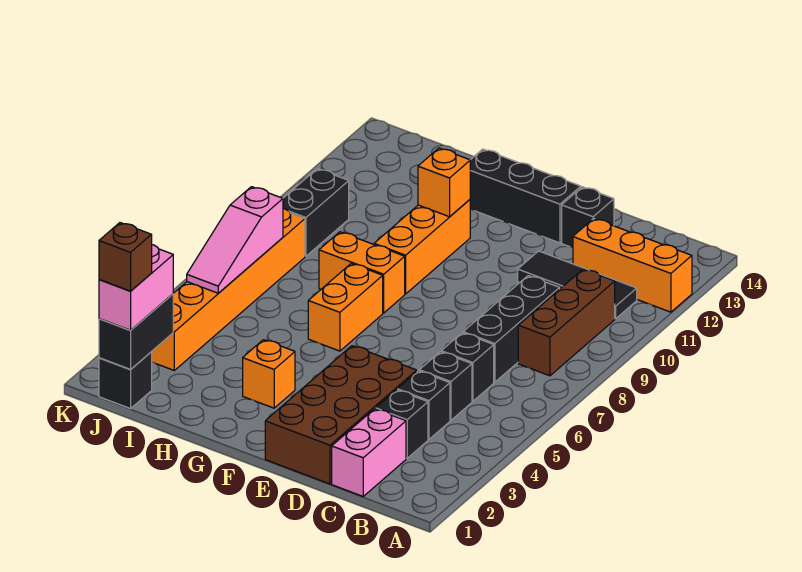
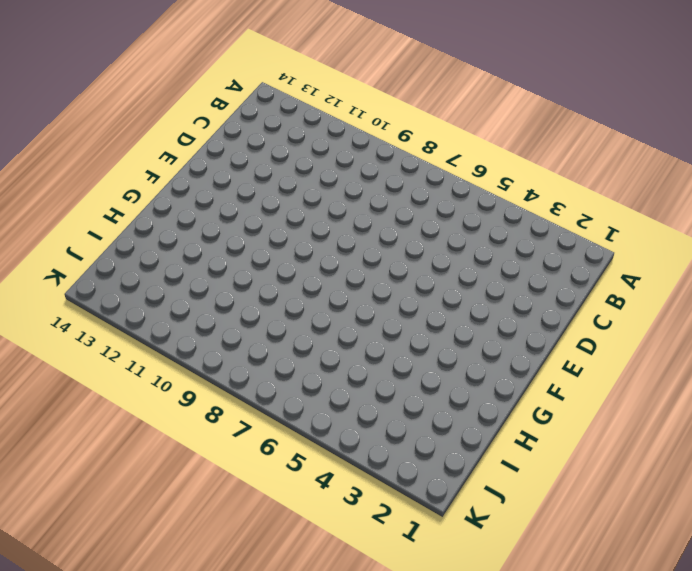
none -> orange brick A12:C12 level 1
none -> brown brick B8:B10 level 1
none -> black tile B11:D11 level 1

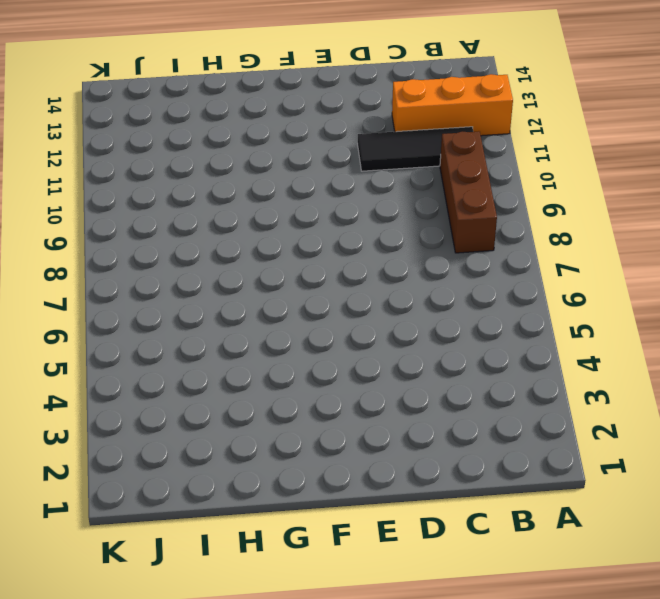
none -> pink brick C1:C2 level 1
none -> black brick C3 level 1
none -> black brick C4 level 1

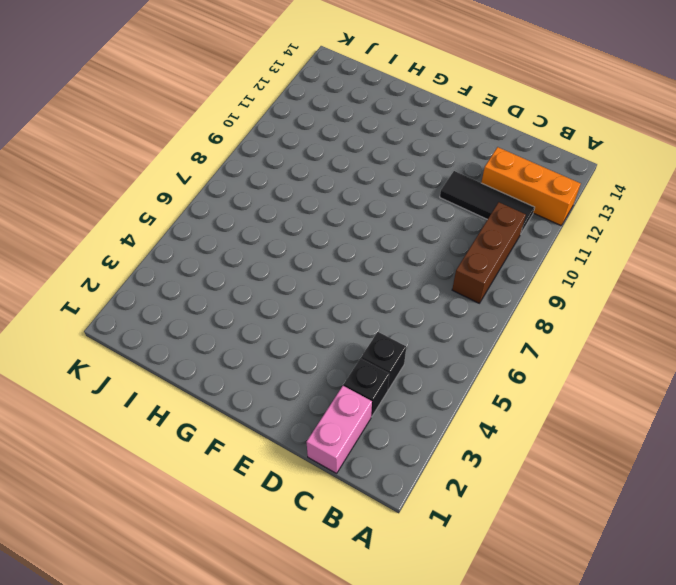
none -> black brick C5 level 1
none -> black brick C6 level 1
none -> black brick C7:C9 level 1

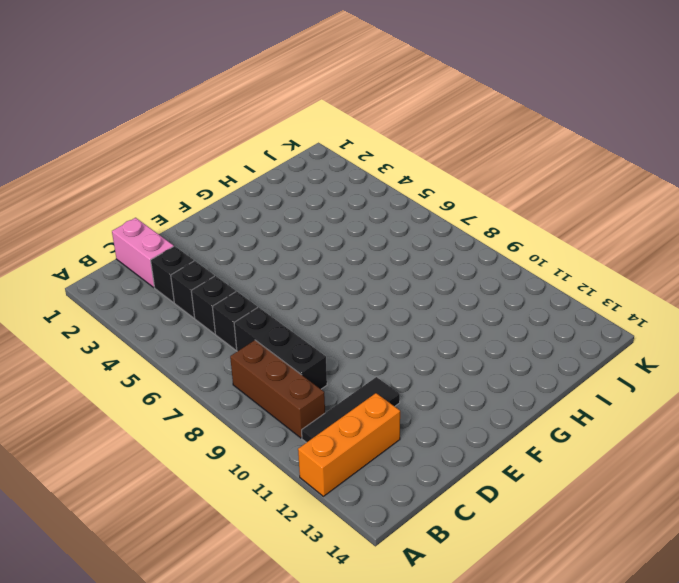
none -> brown brick D1:E4 level 1
none -> black brick D13 level 1
none -> black brick E13:G13 level 1

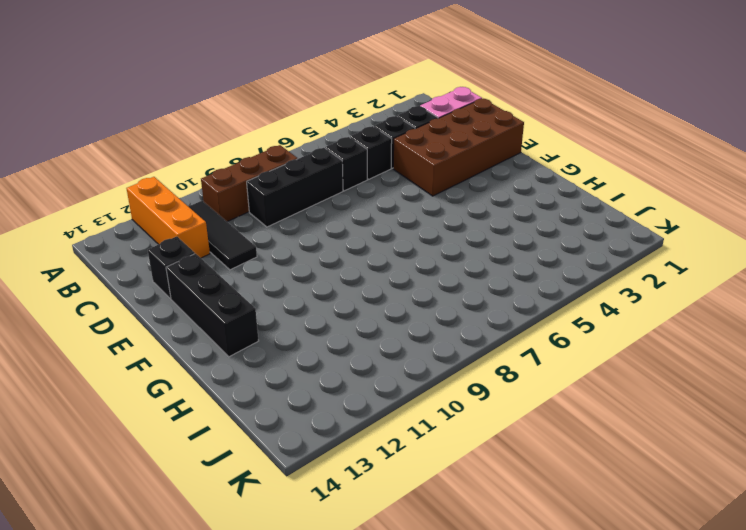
none -> orange brick G3 level 1
none -> orange brick G6:G7 level 1
none -> orange brick G8:H8 level 1

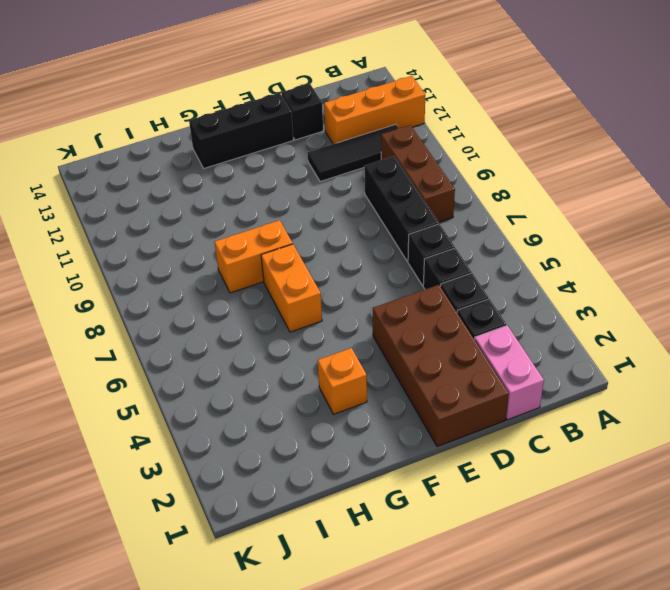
none -> orange brick G9:G11 level 1
none -> black brick J1 level 1
none -> orange brick J3:J8 level 1

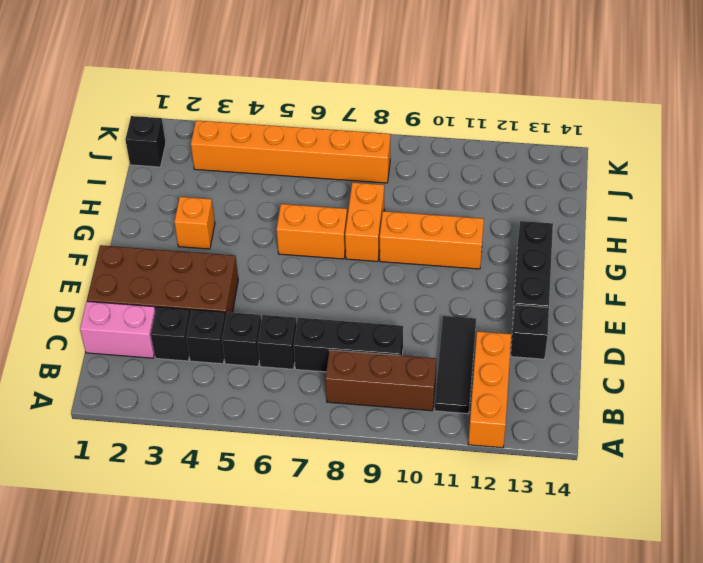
none -> black brick J9:J10 level 1
none -> orange brick G11 level 2
none -> black brick J1:J2 level 2

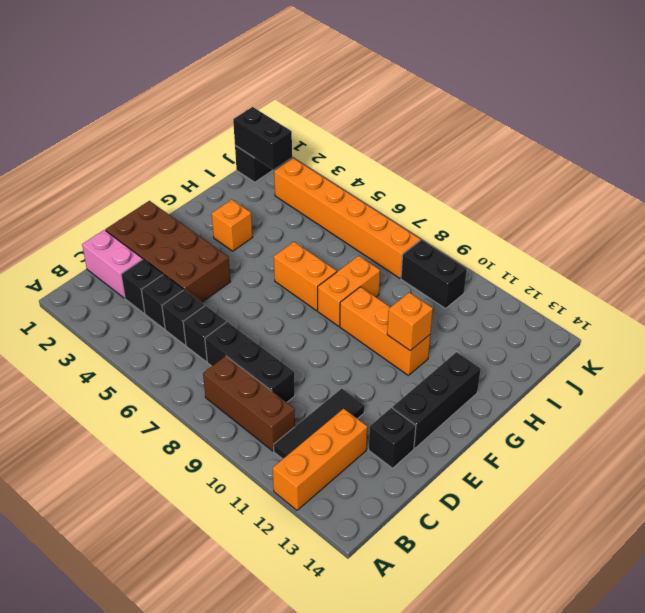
none -> pink slope J5:J7 level 2 top 7
none -> pink brick J1:J2 level 3
none -> brown brick J1 level 4

